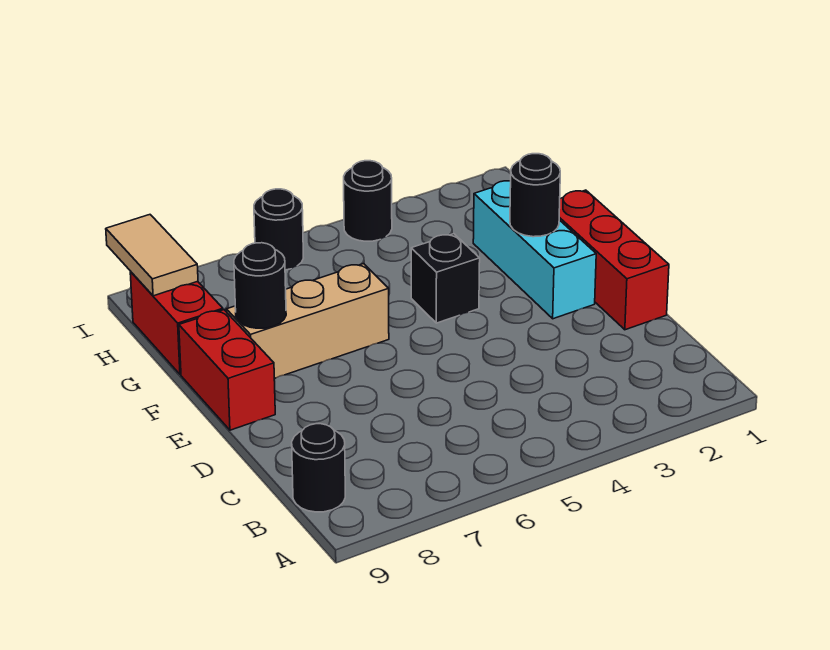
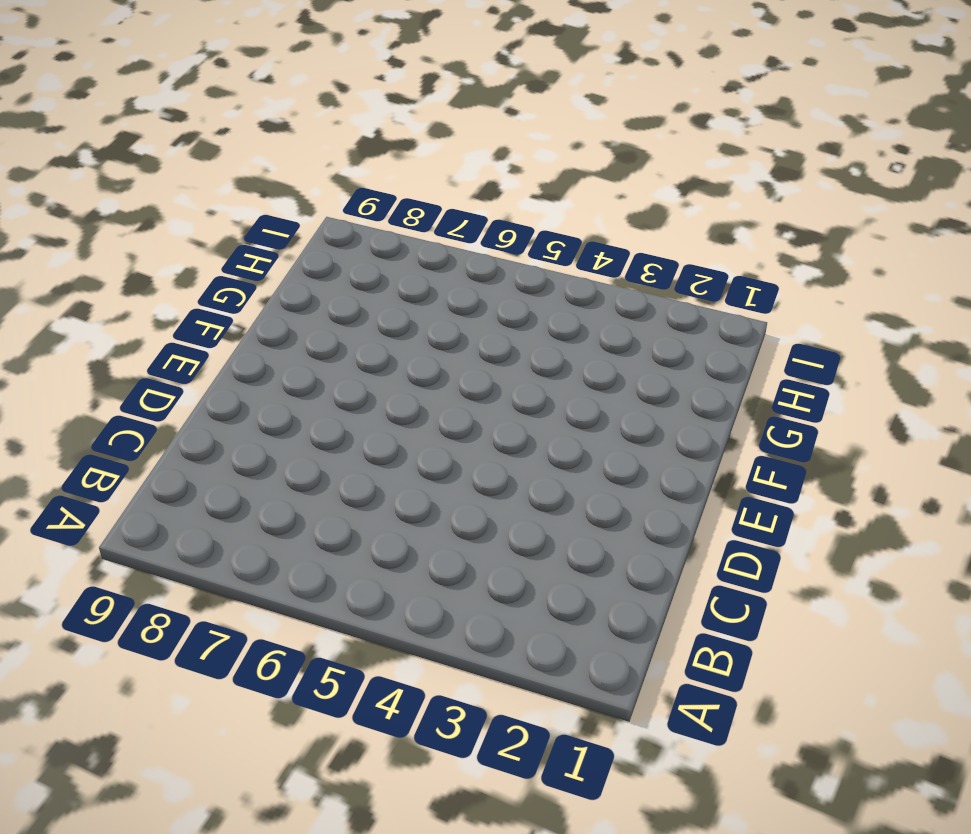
none -> black round brick B9 level 1
none -> red brick D1:F1 level 1
none -> cyan brick E2:G2 level 1

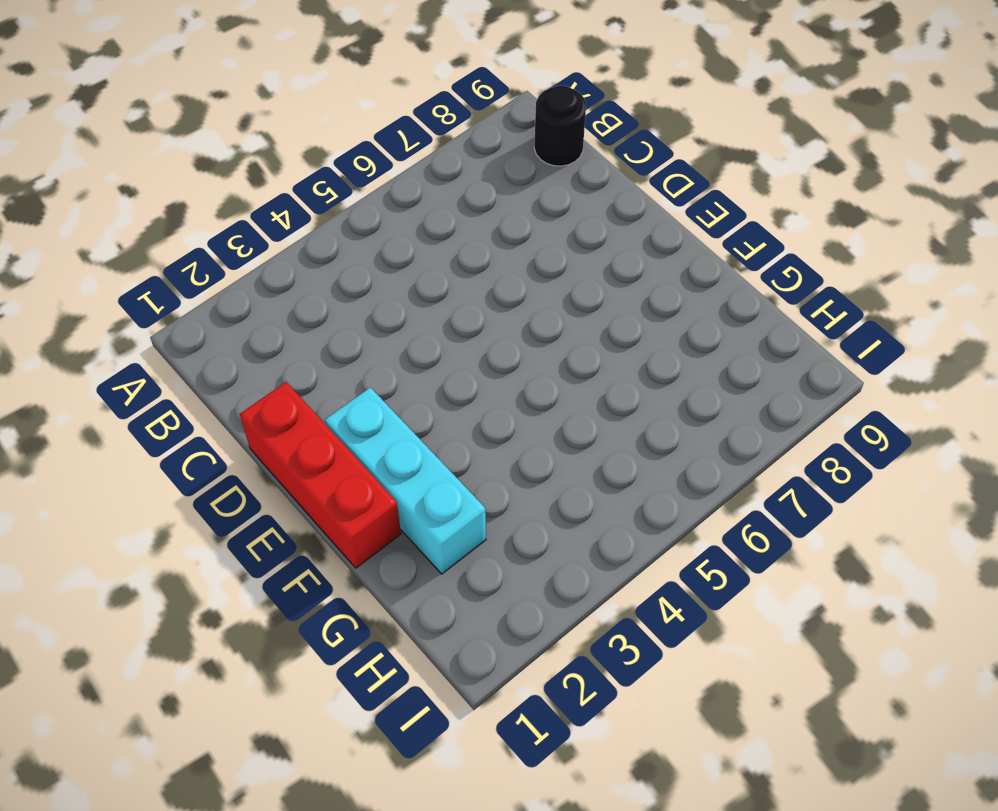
none -> red brick E9:F9 level 1
none -> black brick F4 level 1
none -> tan brick F6:F8 level 1

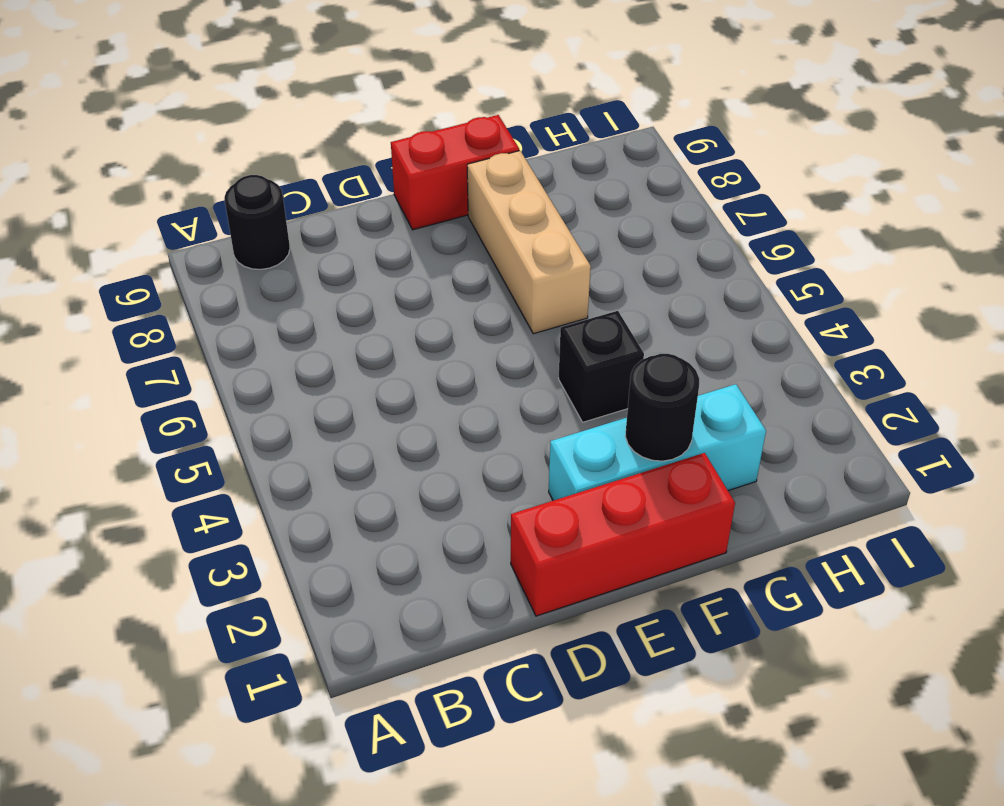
none -> red brick G9:H9 level 1
none -> black round brick I4 level 1
none -> black round brick I6 level 1

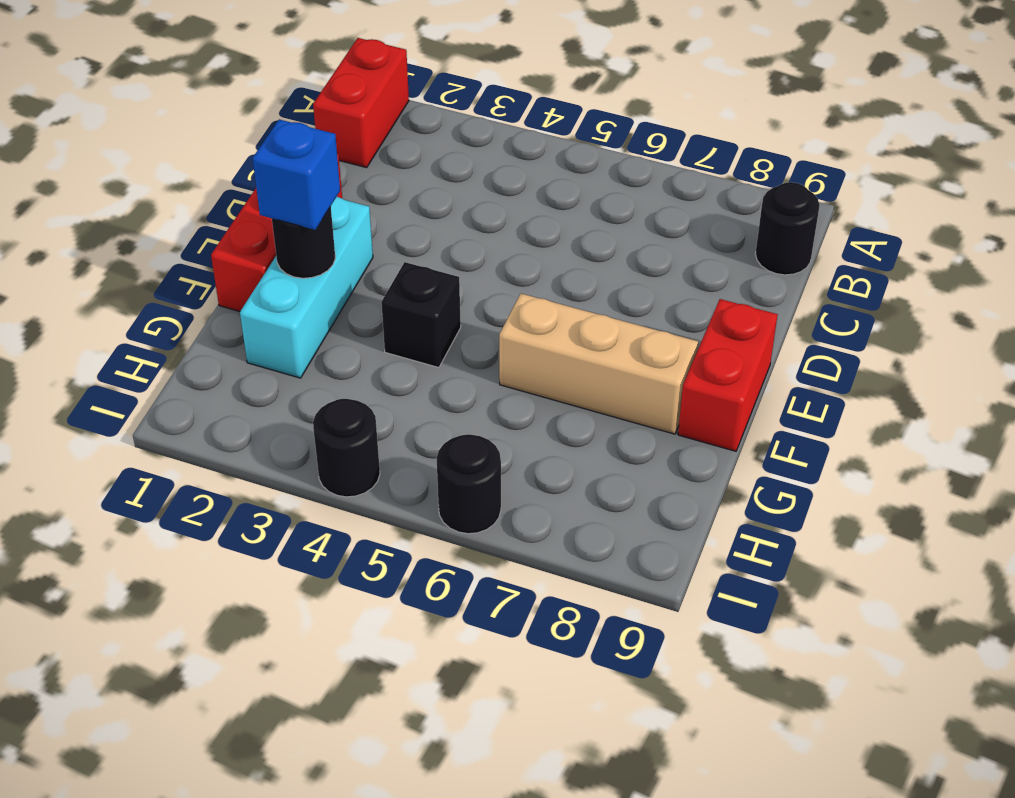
red brick A1:B1 level 1 -> red brick G9:H9 level 1
blue brick F2 level 3 -> none
none -> black round brick F8 level 2
none -> tan tile H9:I9 level 2

